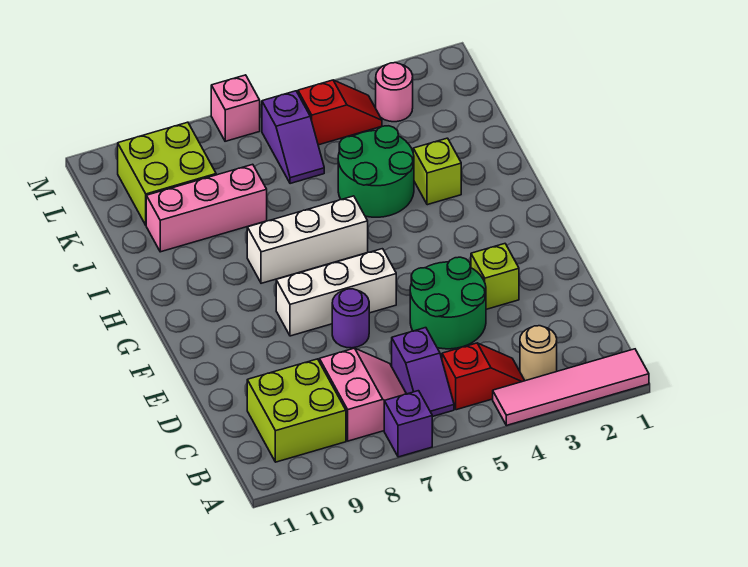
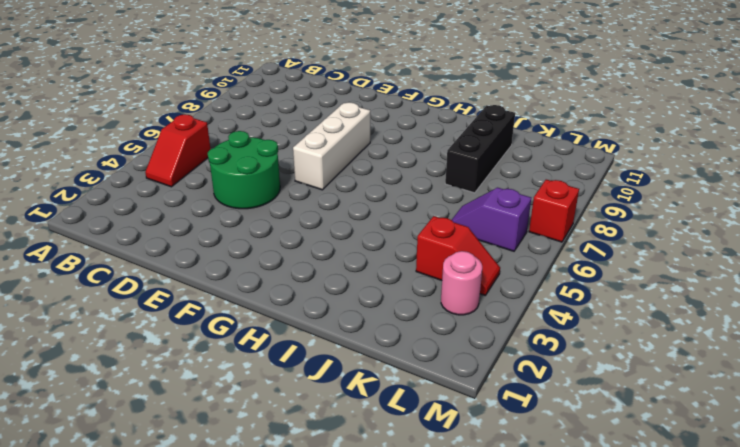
black brick J8:J10 level 1 -> pink brick J8:J10 level 1
red slope K4:L4 level 1 top K -> red slope L4:L5 level 1 top 5
red brick M7 level 1 -> pink brick M7 level 1
none -> pink tile A1:A4 level 1
none -> purple brick A7 level 1
none -> tan round brick B3 level 1

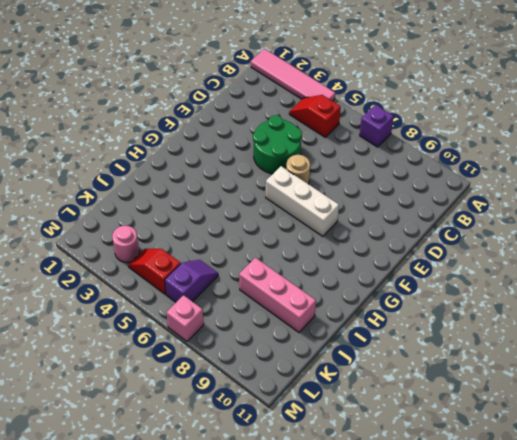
tan round brick E6 level 1 -> tan round brick B3 level 1
none -> purple slope B6:C6 level 1 top C
none -> pink slope B7:C8 level 1 top 8
none -> lime brick B9:C10 level 1

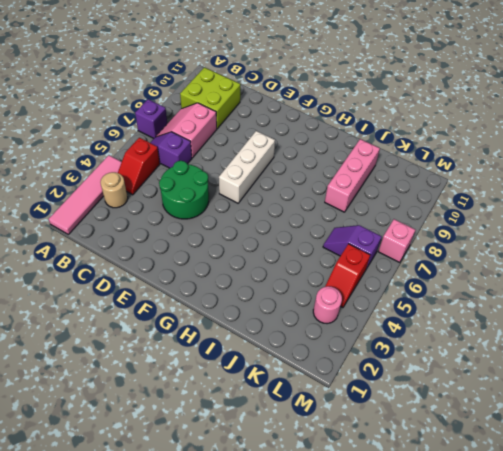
pink slope B7:C8 level 1 top C -> pink slope B7:C8 level 1 top 8
none -> lime brick E3 level 1
none -> purple round brick E7 level 1
none -> white brick H6:H8 level 1

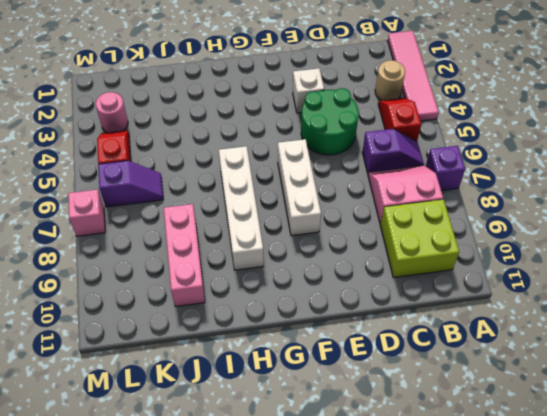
white brick E3 level 1 -> lime brick E3 level 1
white brick H6:H9 level 1 -> white brick H6:H8 level 1
none -> purple round brick E7 level 1
none -> lime brick I3 level 1
none -> green round brick I4:J5 level 1

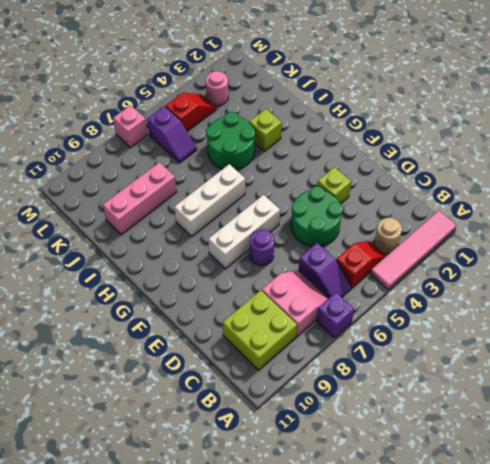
none -> lime brick K9:L10 level 1

